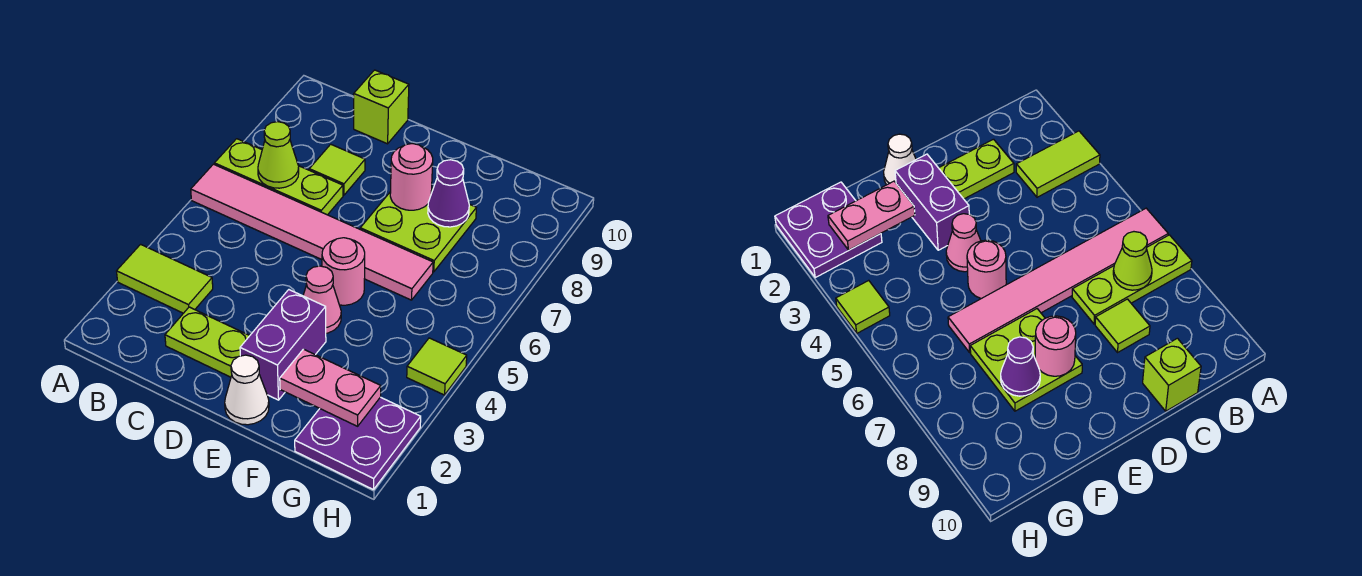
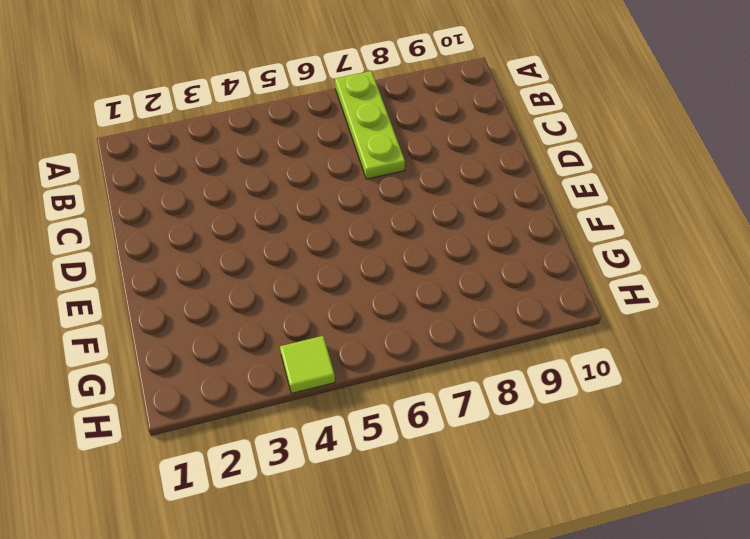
none -> lime tile A3:B3 level 1
none -> pink tile A6:F6 level 1
none -> lime plate C2:D2 level 1

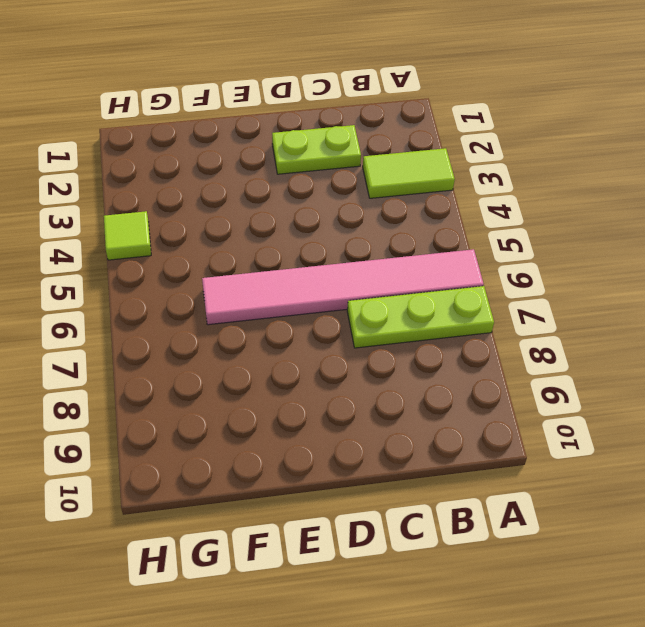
none -> lime tile C8 level 1
none -> lime brick C10 level 1
none -> white cone E1 level 1

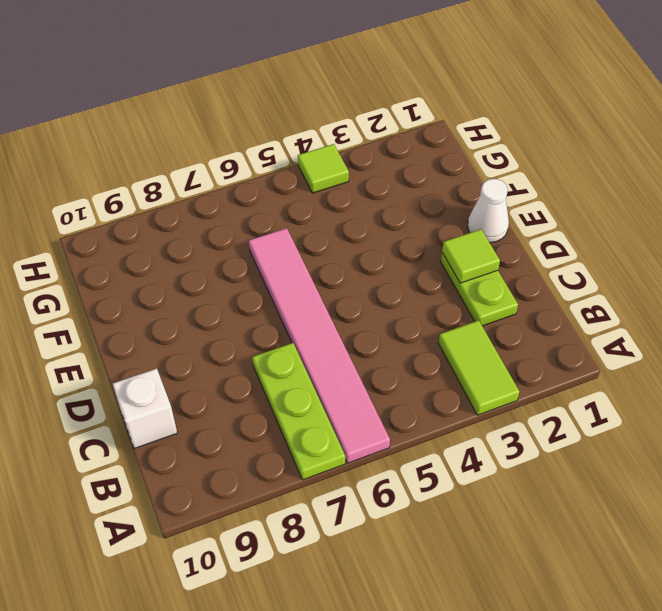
white brick C10 level 1 -> lime brick C10 level 1
lime tile D2 level 2 -> lime tile C8 level 1
none -> purple brick E2:E3 level 1
none -> pink cone E4 level 1
none -> pink round brick E5 level 1

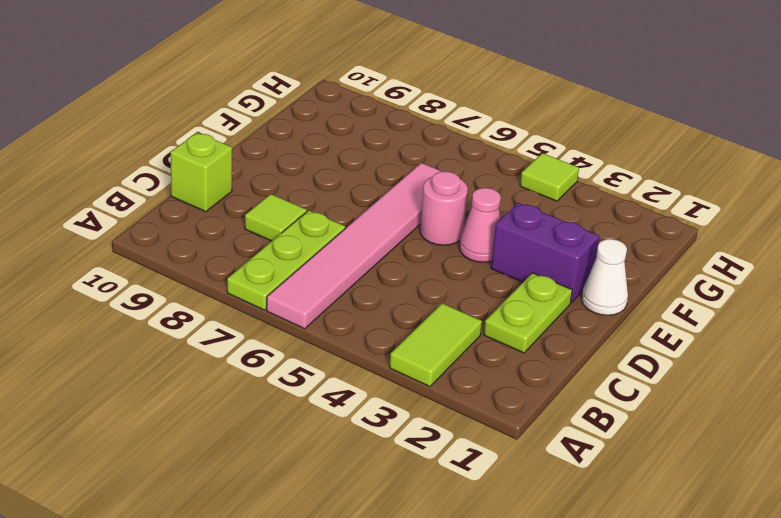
none -> lime plate E7:F8 level 1
none -> purple plate G1:H2 level 1
none -> lime cone B7 level 2

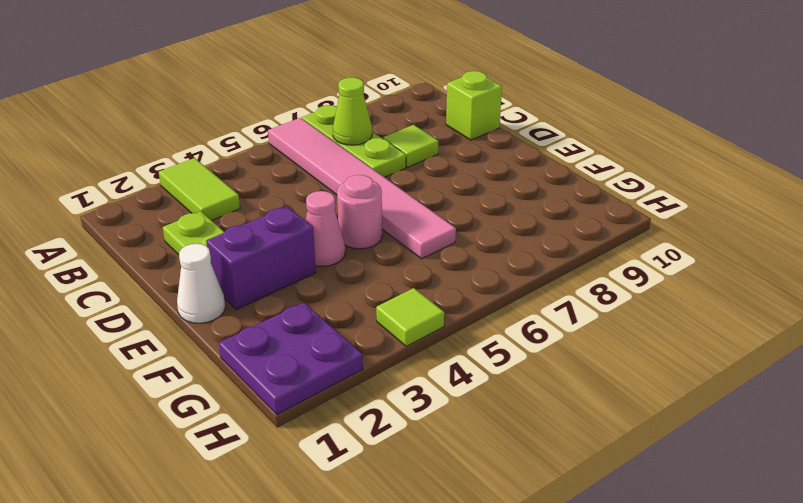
none -> lime plate E7:F8 level 1
none -> pink round brick E8 level 2
none -> pink plate F2:G2 level 2

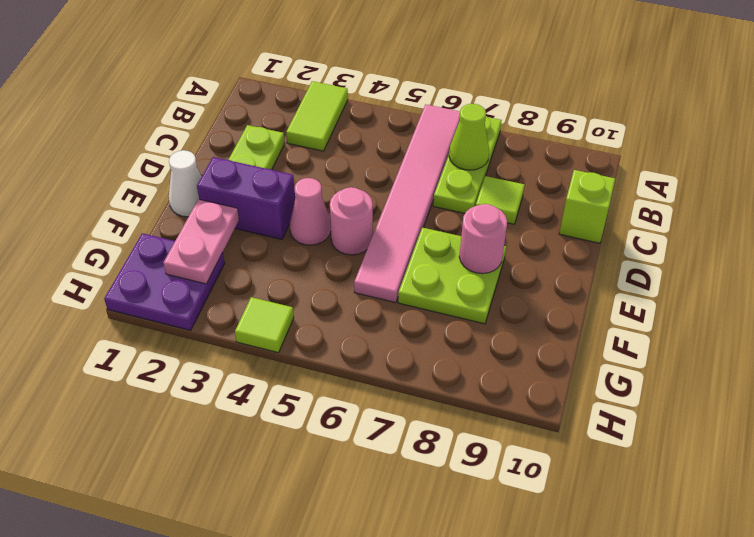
none -> purple cone F8 level 2

